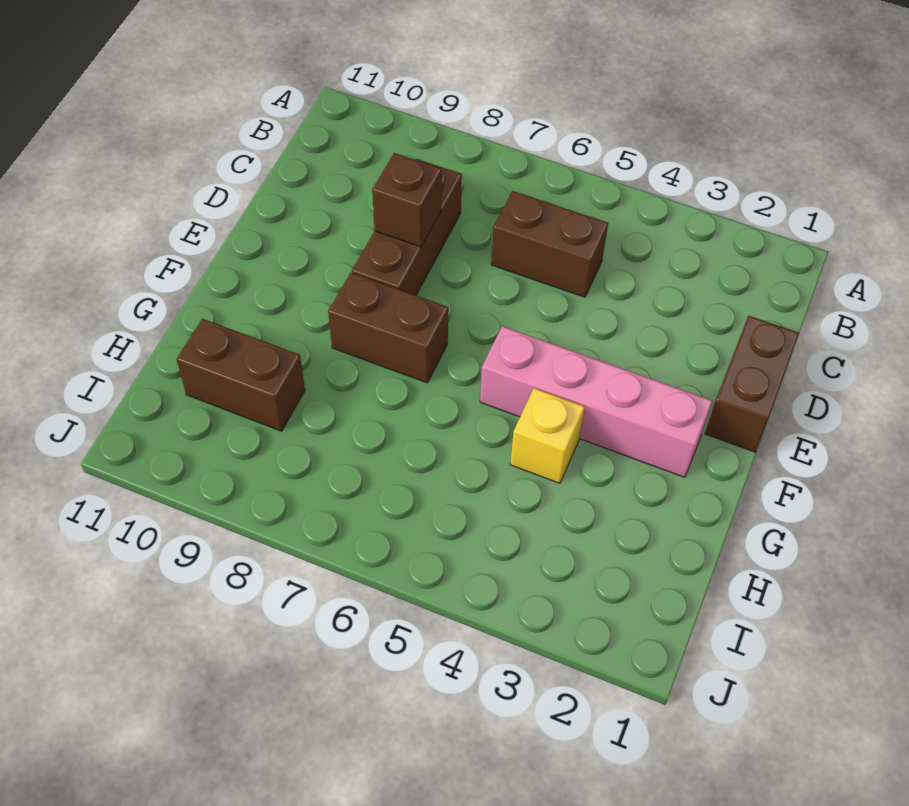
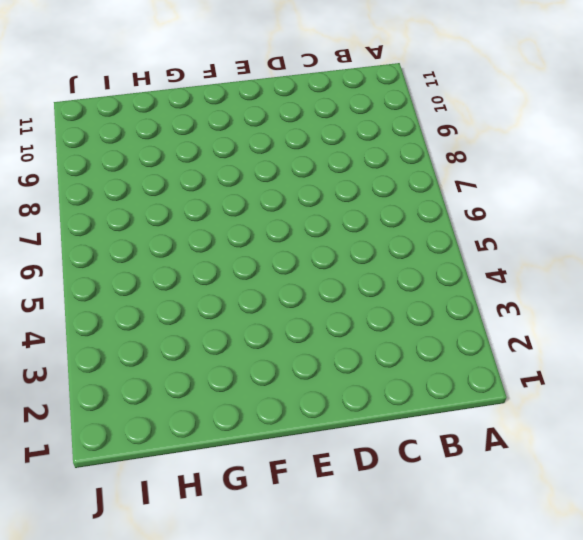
none -> brown brick C5:C6 level 1
none -> brown brick C8:E8 level 1

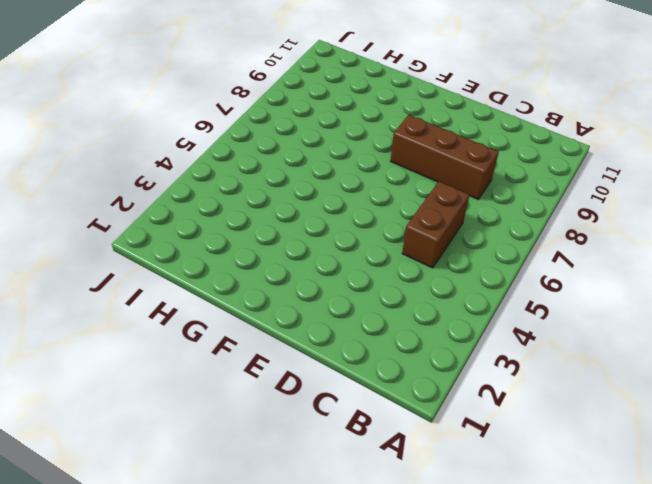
none -> brown brick D1:E1 level 1
none -> pink brick F2:F5 level 1

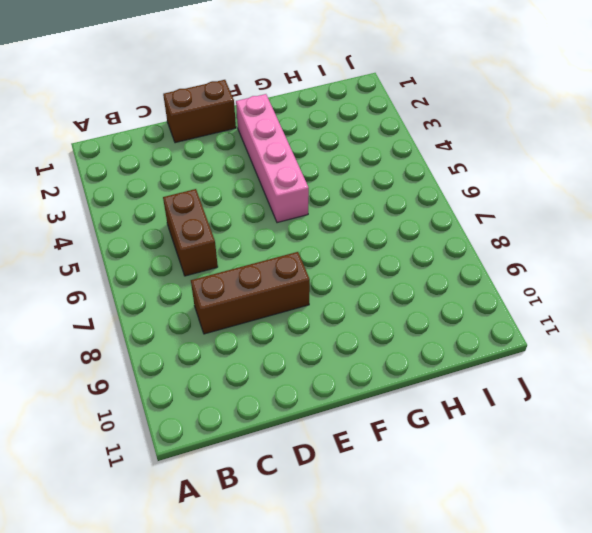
none -> brown brick F7:F8 level 1
none -> yellow brick G4 level 1

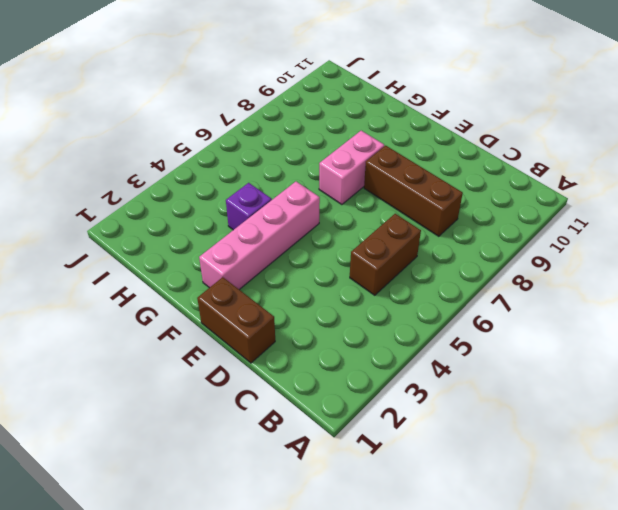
pink brick F7:F8 level 1 -> brown brick F7:F8 level 1
purple brick G4 level 1 -> yellow brick G4 level 1
none -> brown brick H9:H10 level 1
none -> brown brick D8 level 2

